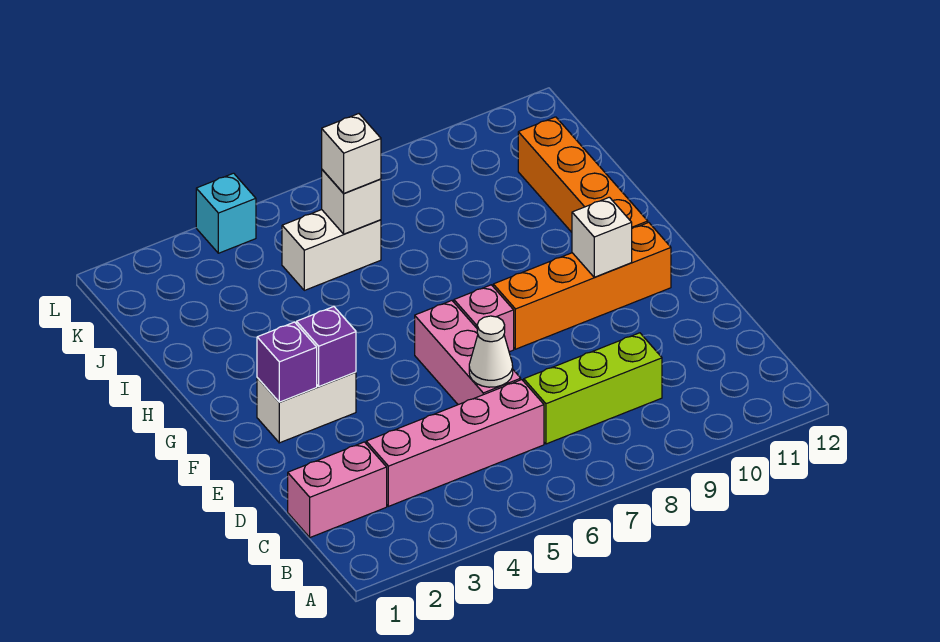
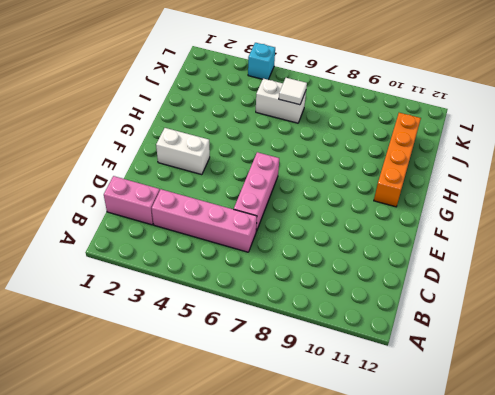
white tile J6 level 2 -> white brick J6 level 2
none -> lime brick C7:C9 level 1
none -> pink brick F7 level 1
none -> orange brick F8:F11 level 1

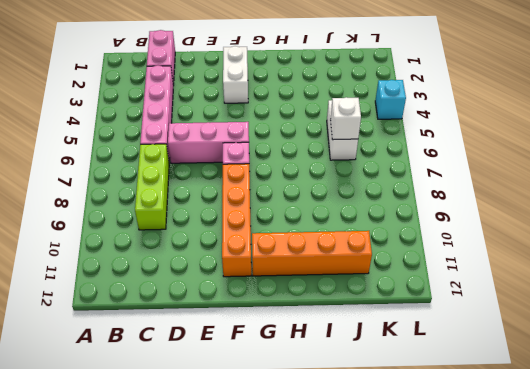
none -> white cone D6 level 2
none -> purple brick F2 level 2
none -> purple brick F3 level 2

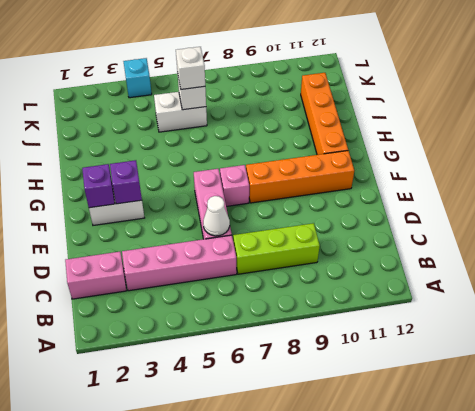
none -> white brick F10 level 2

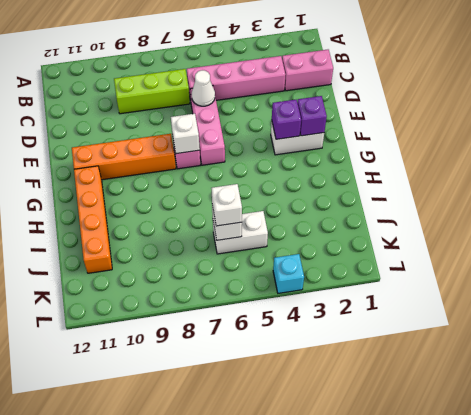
white brick F7 level 2 -> white brick F10 level 2

